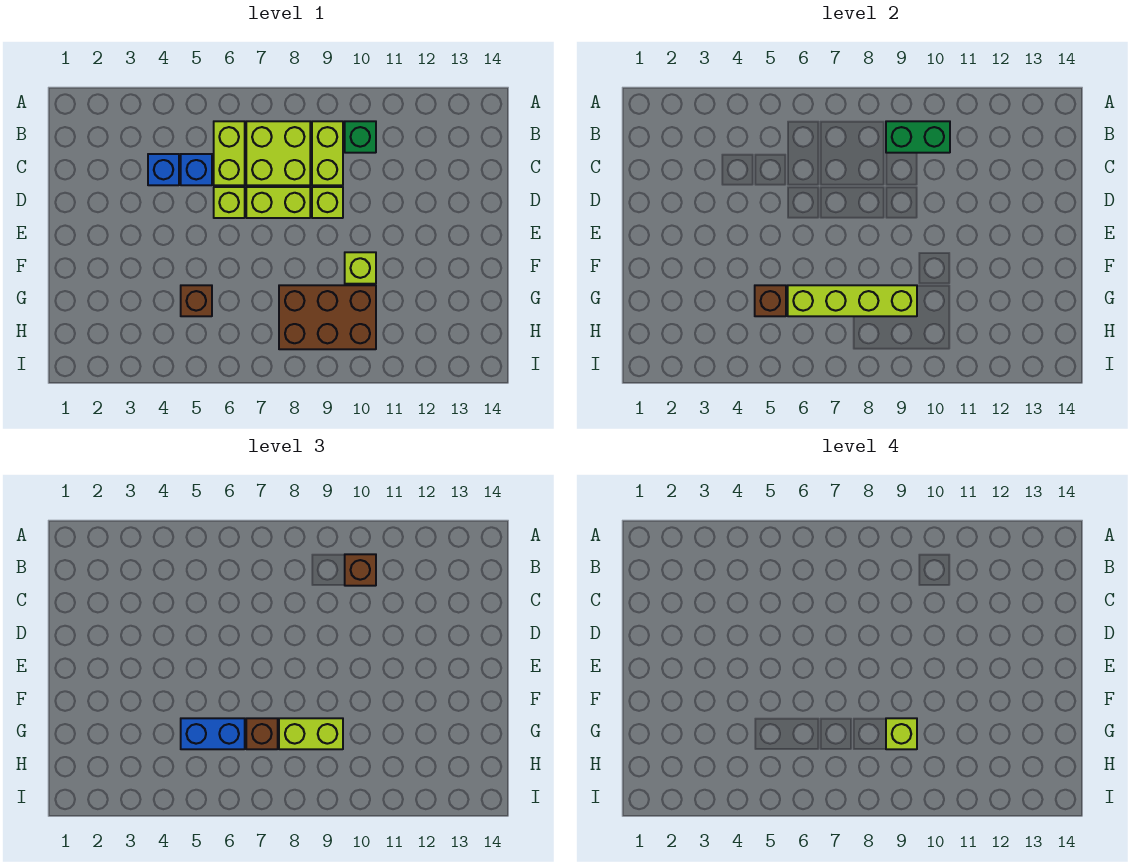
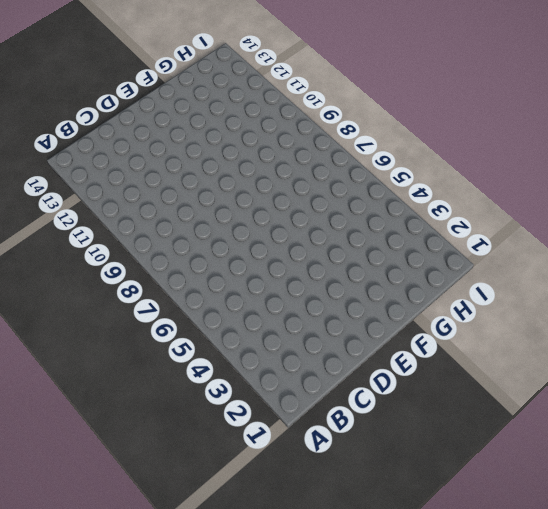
none -> lime brick B6:C6 level 1
none -> lime brick B7:C8 level 1
none -> lime brick B9:C9 level 1

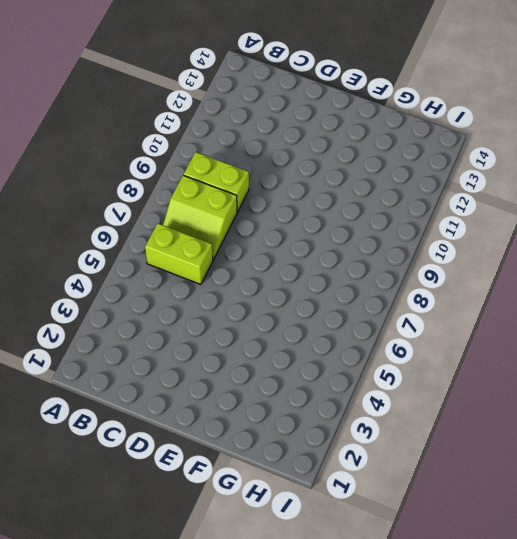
lime slope B7:C8 level 1 top 8 -> lime brick B7:C8 level 1
none -> green brick B10 level 1
none -> blue brick C4 level 1
none -> blue brick C5 level 1

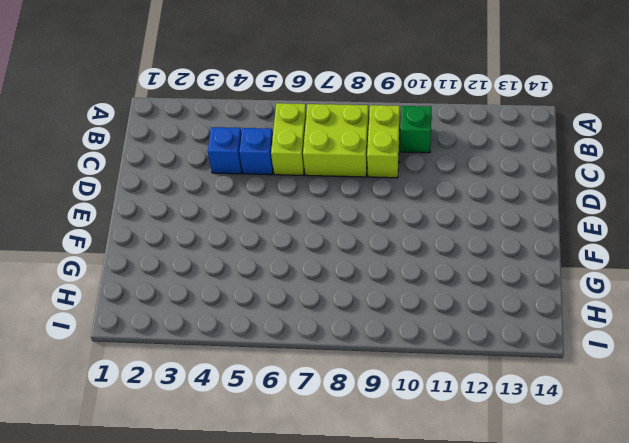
none -> lime brick D6 level 1
none -> lime brick D7:D8 level 1
none -> lime brick D9 level 1

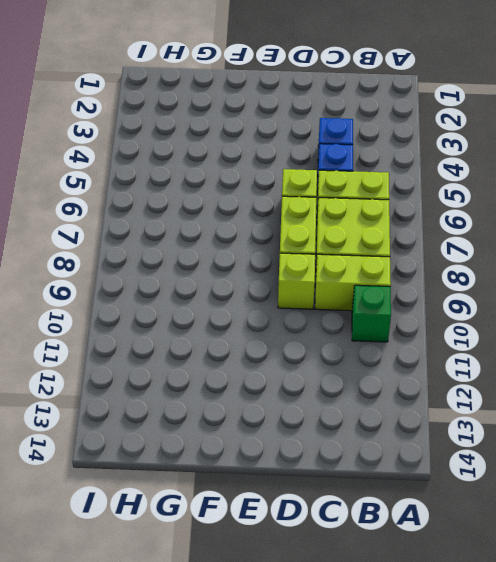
none -> lime brick F10 level 1
none -> brown brick G5 level 1
none -> brown brick G8:H10 level 1

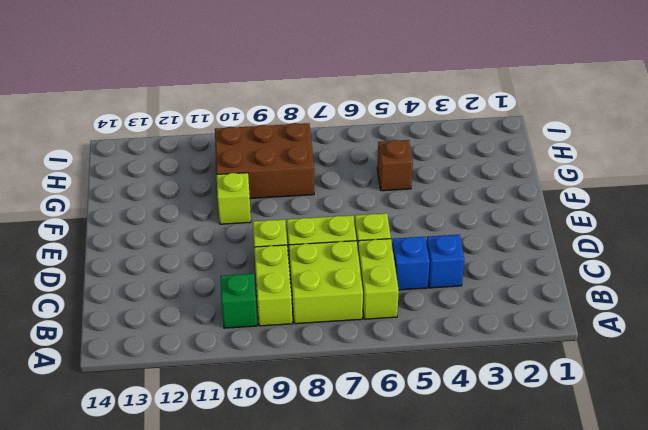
none -> green brick B9:B10 level 2
none -> brown brick G5 level 2
none -> lime brick G6:G9 level 2

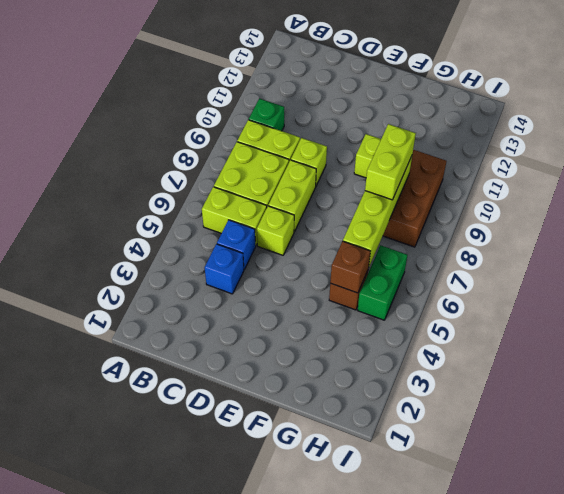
green brick H5:H6 level 1 -> green brick B9:B10 level 2
none -> brown brick B10 level 3
none -> blue brick G5:G6 level 3
none -> brown brick G7 level 3

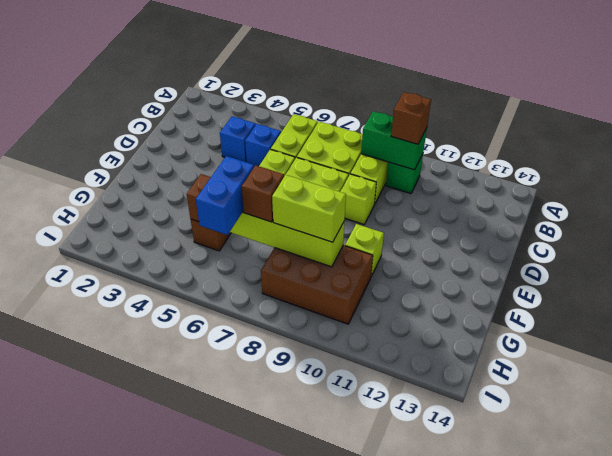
blue brick G6:H6 level 3 -> blue brick G5:G6 level 3
none -> lime brick G9 level 4

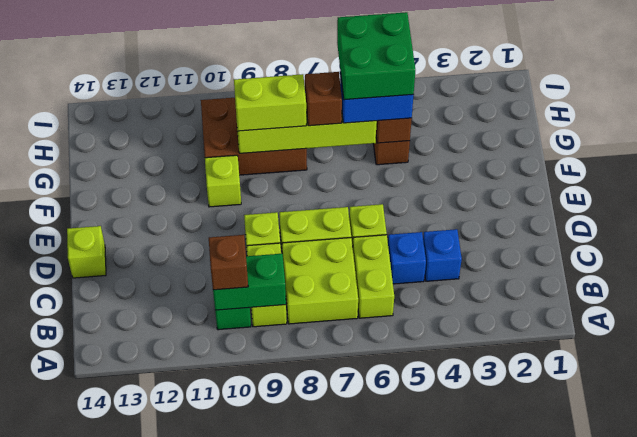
lime brick D14 level 1 -> lime brick G9 level 4
green brick G5:H6 level 4 -> none

